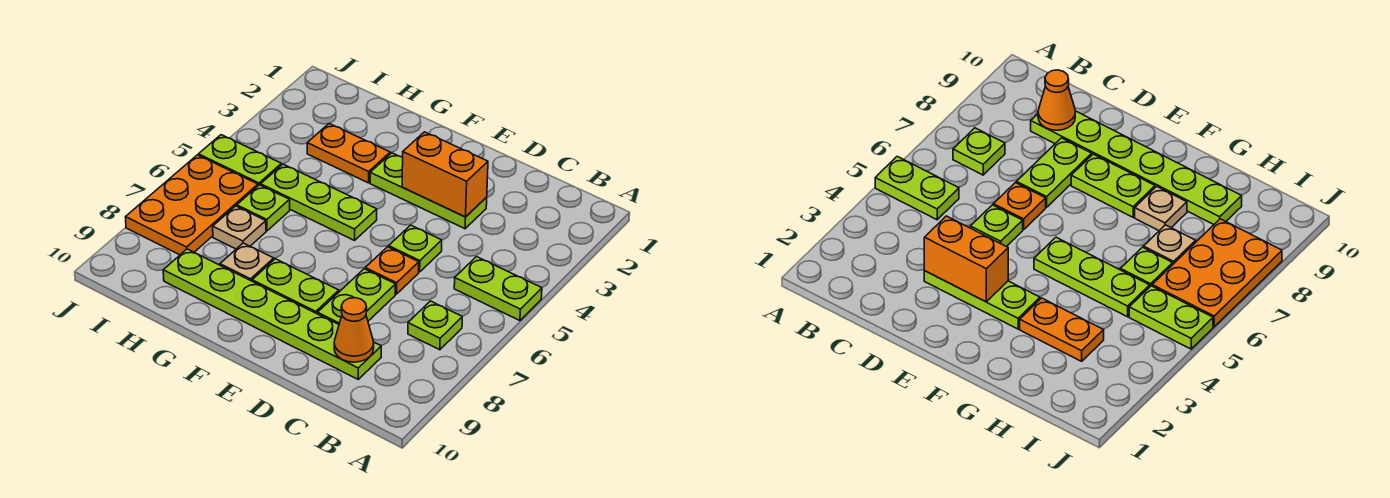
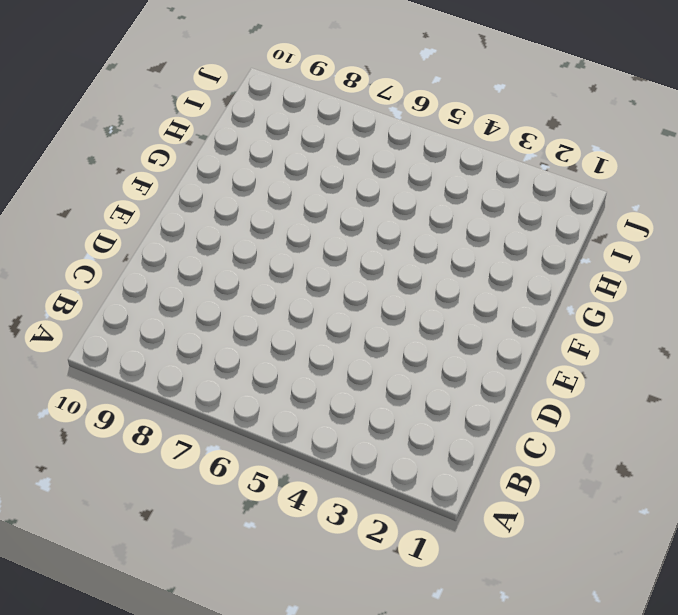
none -> lime plate A5:B5 level 1
none -> lime plate B7 level 1
none -> lime plate C9:H9 level 1

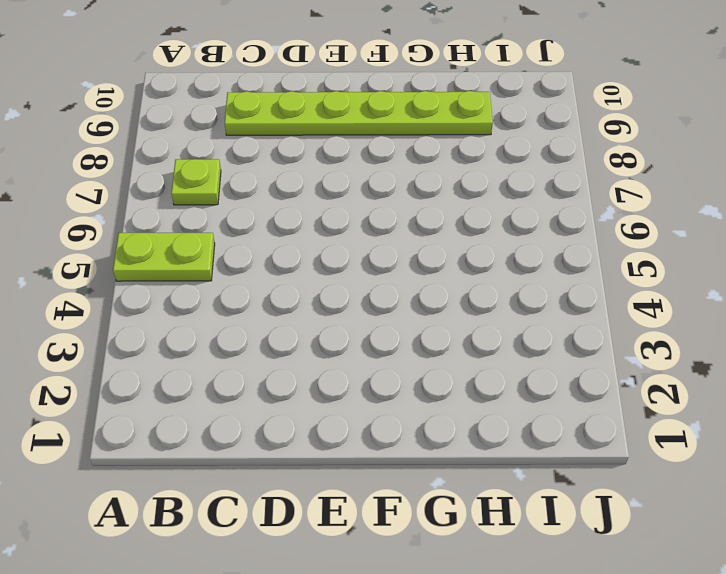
none -> lime plate D3:F3 level 1
none -> lime plate D5 level 1
none -> orange plate D6 level 1

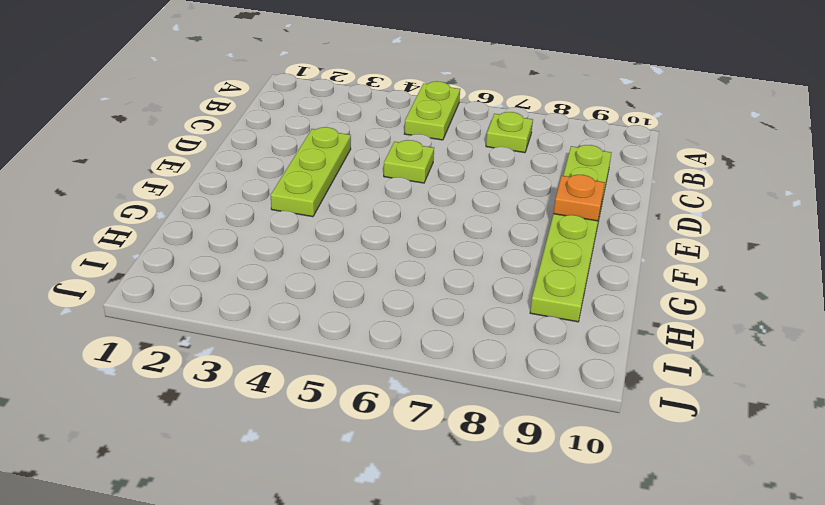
orange plate E9 level 2 -> orange plate D6 level 1
none -> lime plate D7:D8 level 1
none -> lime plate E8:F8 level 1
none -> lime plate F5:H5 level 1

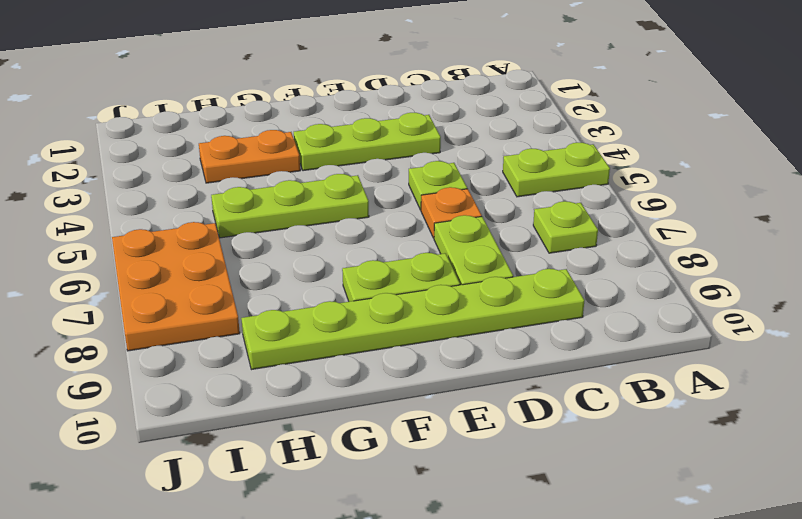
none -> tan plate G8 level 1
none -> lime plate H6 level 1
none -> tan plate H7 level 1

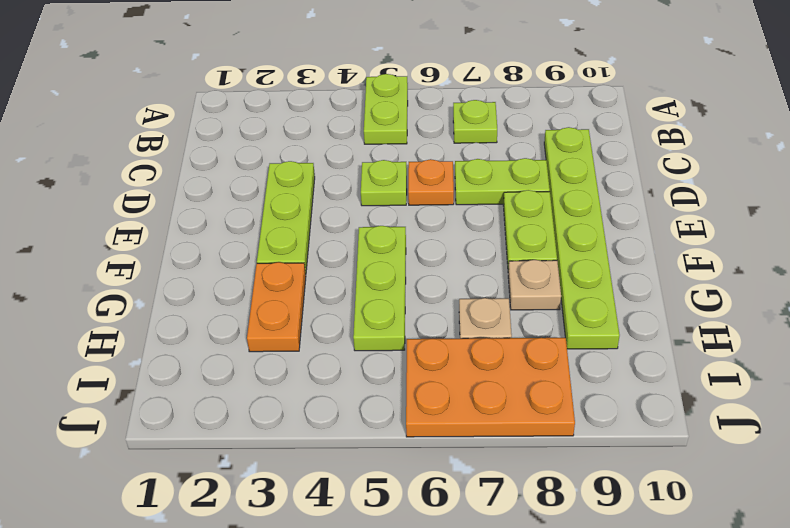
none -> lime plate H6 level 1
none -> lime plate I5:J5 level 1
none -> orange cone C9 level 2

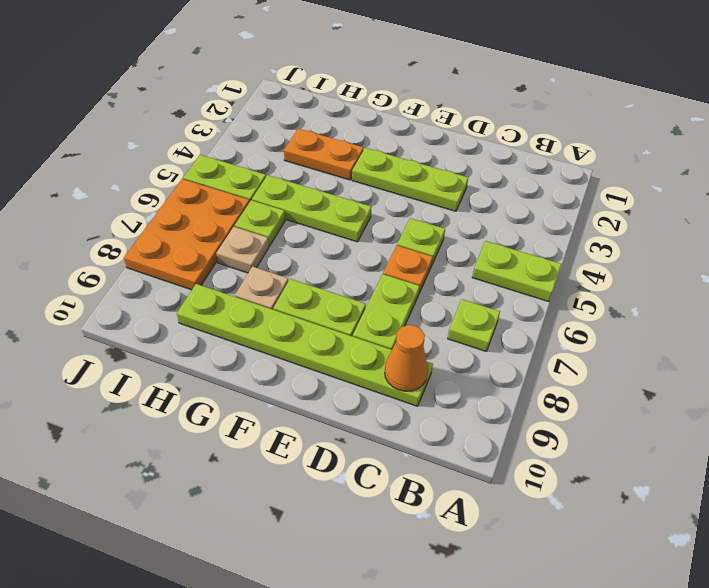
none -> orange brick D3:E3 level 2

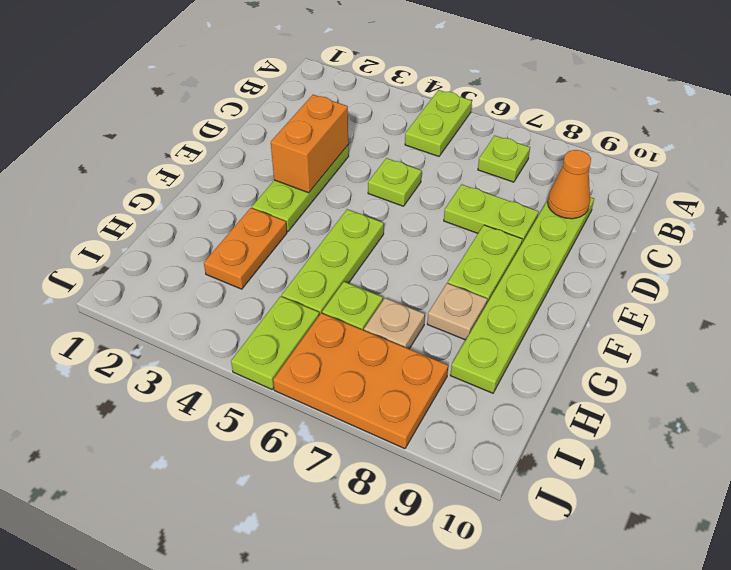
none -> orange plate D6 level 1

